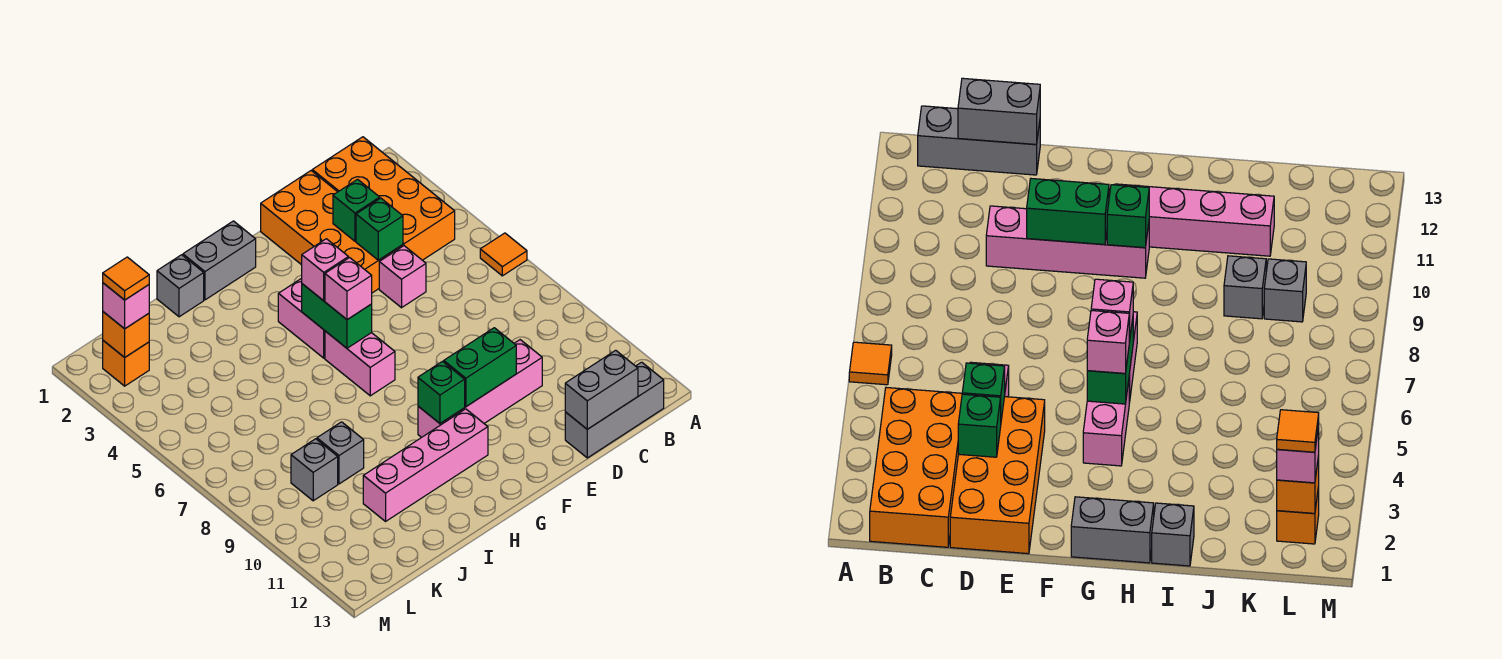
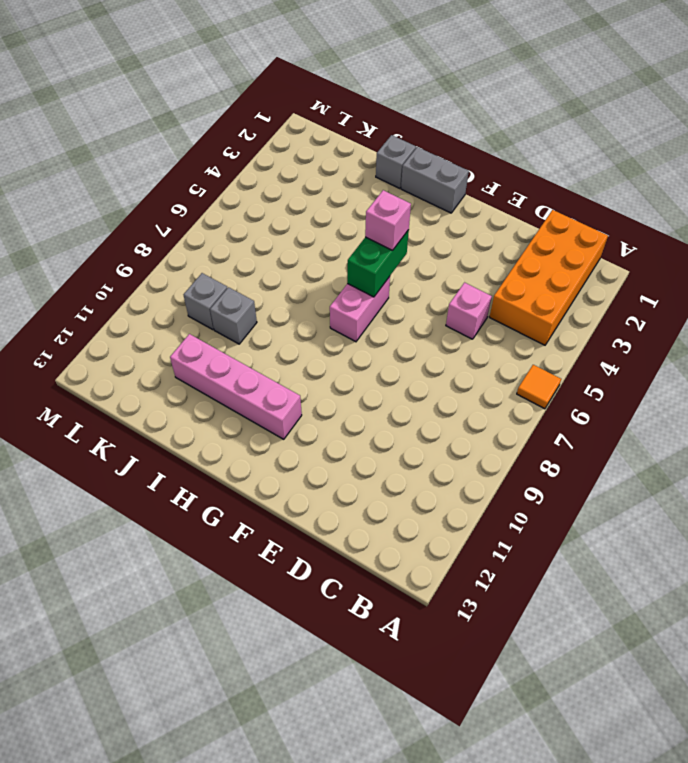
none -> grey brick B13:D13 level 1
none -> orange brick D1:E4 level 1
none -> pink brick D10:G10 level 1

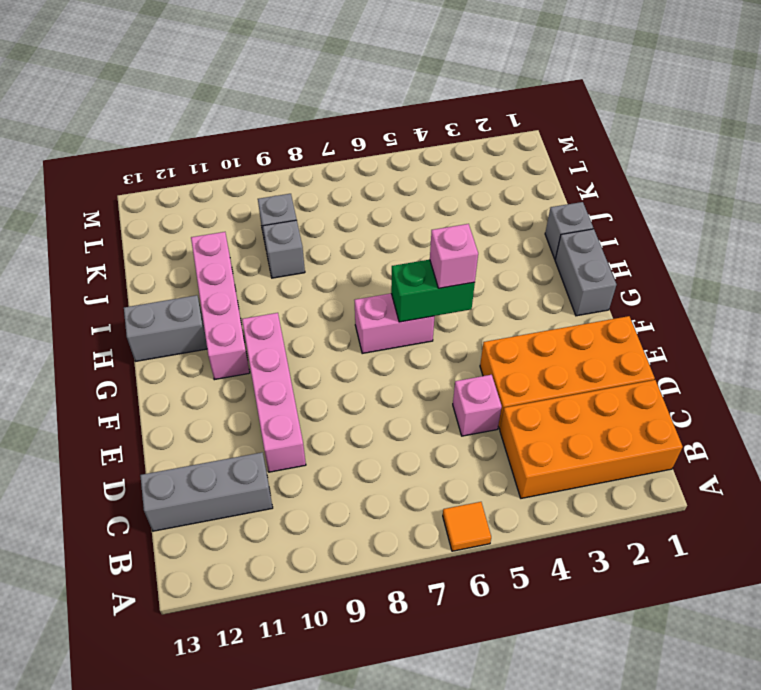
grey brick C11:C13 level 1 -> grey brick B13:D13 level 1
grey brick H12:H13 level 1 -> grey brick C13:D13 level 2
none -> pink brick G4:G5 level 1
none -> orange brick L2 level 1
none -> green brick D3 level 2

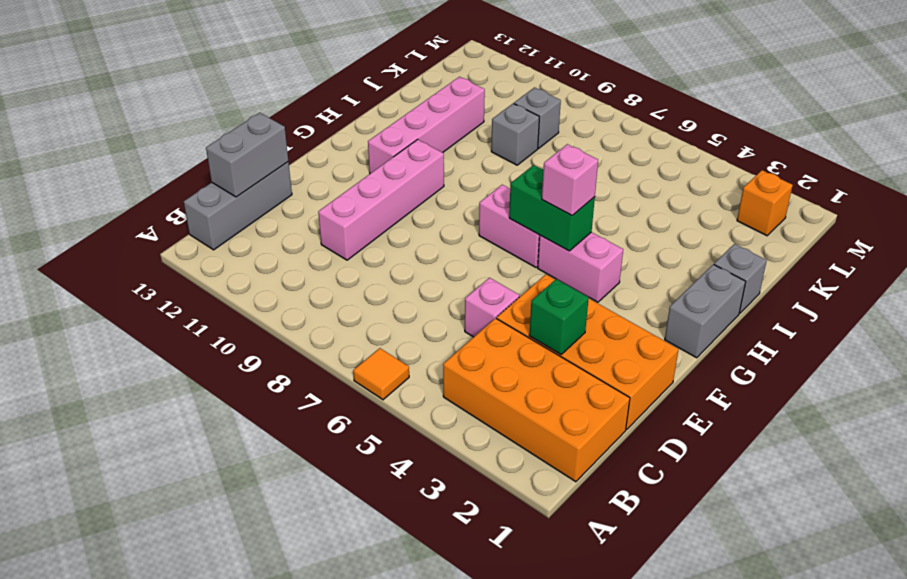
none -> green brick D4 level 2
none -> green brick E10:F10 level 2
none -> green brick G10 level 2

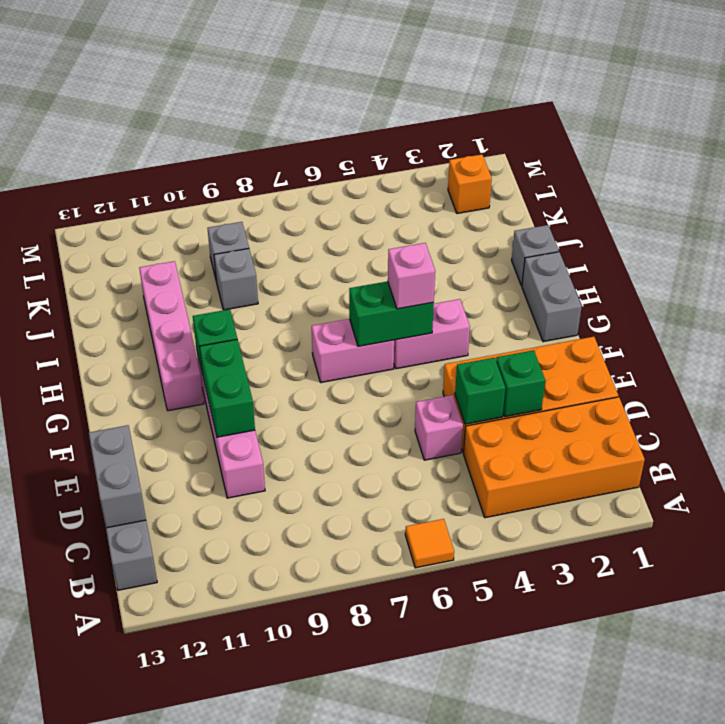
none -> orange brick L2 level 2
none -> pink brick G6 level 3
none -> pink brick L2 level 3

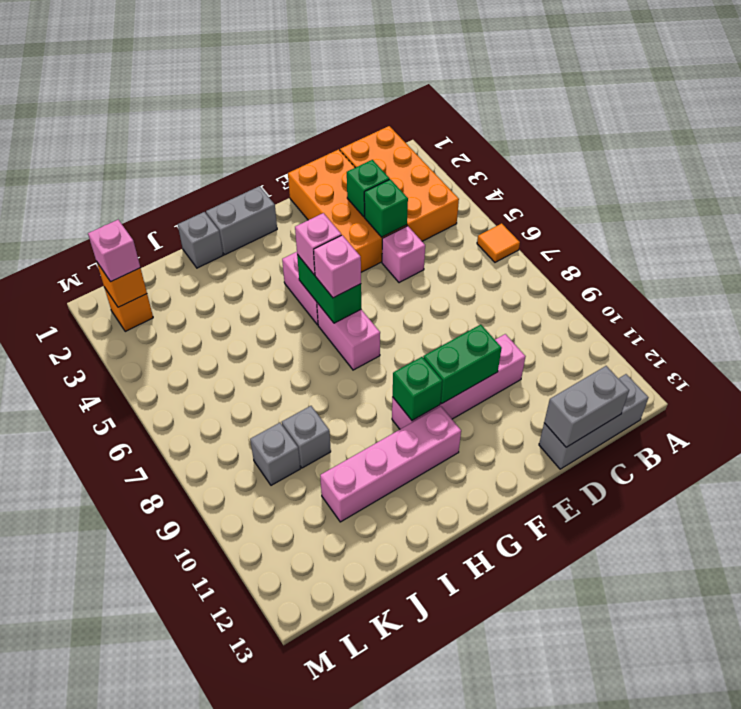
none -> orange tile L2 level 4

